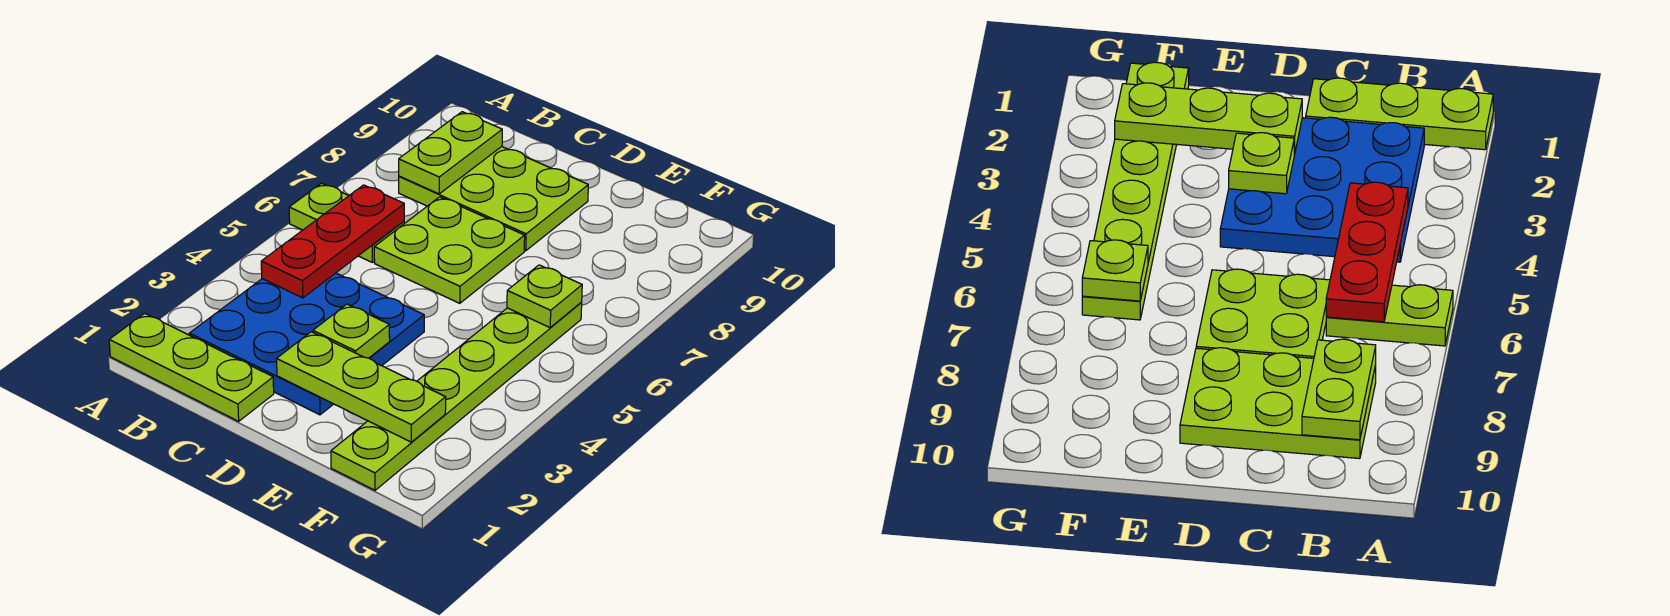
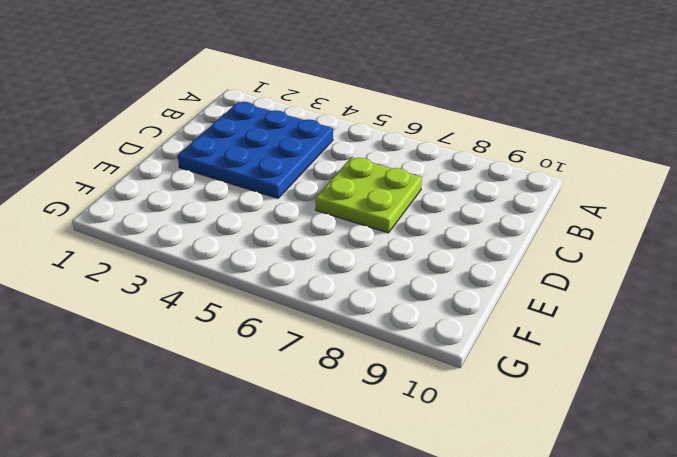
none -> lime plate A1:C1 level 1
none -> lime plate A6:B6 level 1

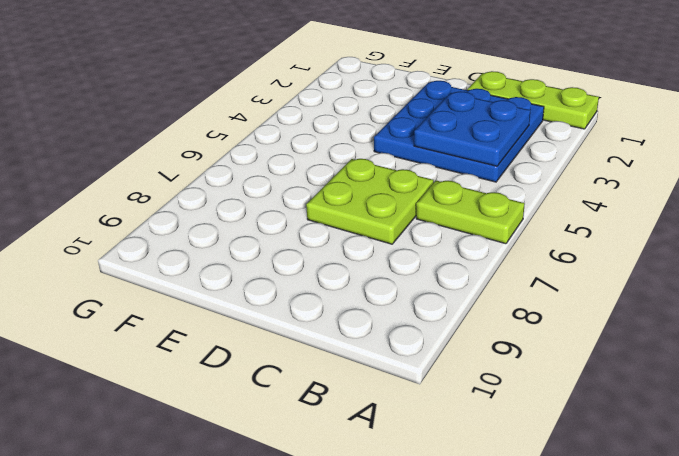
blue plate B3:C4 level 2 -> red plate B4:B6 level 2
none -> lime plate B8:D9 level 1
none -> lime plate F1:F6 level 1

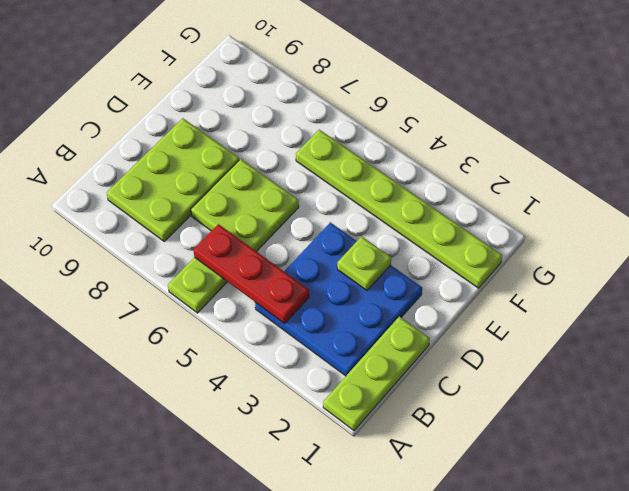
none -> lime plate B8:B9 level 2
none -> lime plate D2:F2 level 2

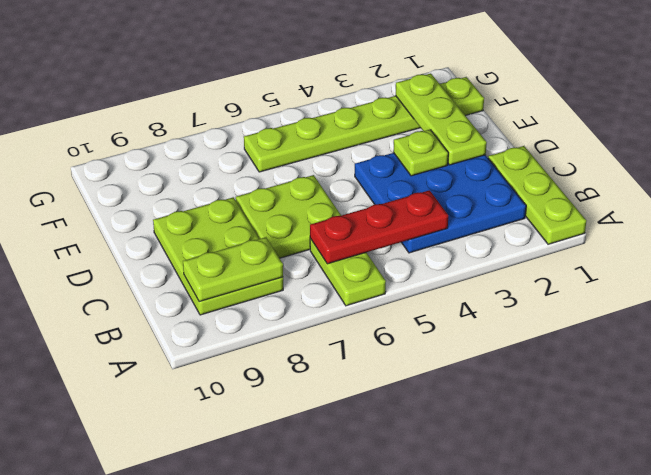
none -> lime plate F6 level 2

